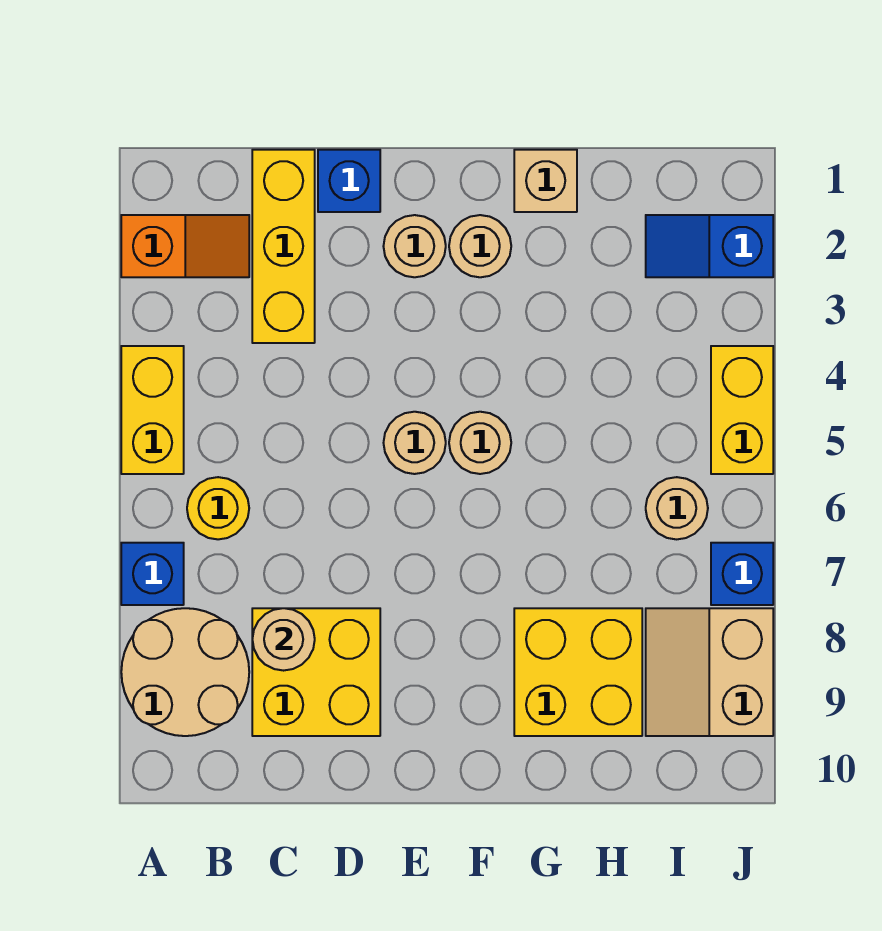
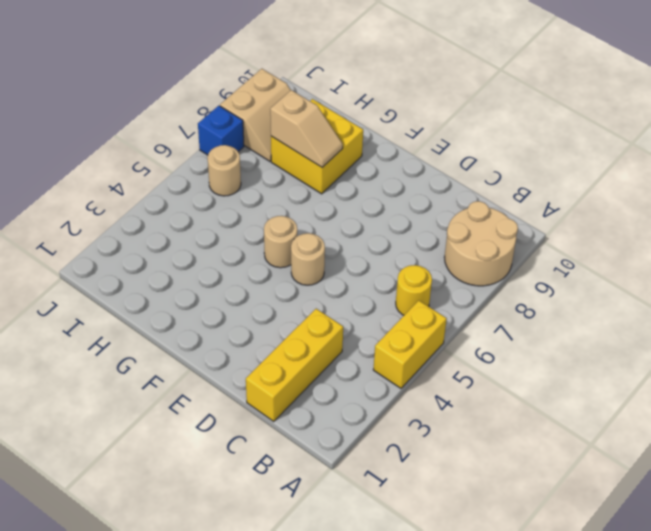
tan slope G8:H8 level 2 top H -> none
none -> orange slope A2:B2 level 1 top A
none -> blue brick A7 level 1
none -> yellow brick C8:D9 level 1

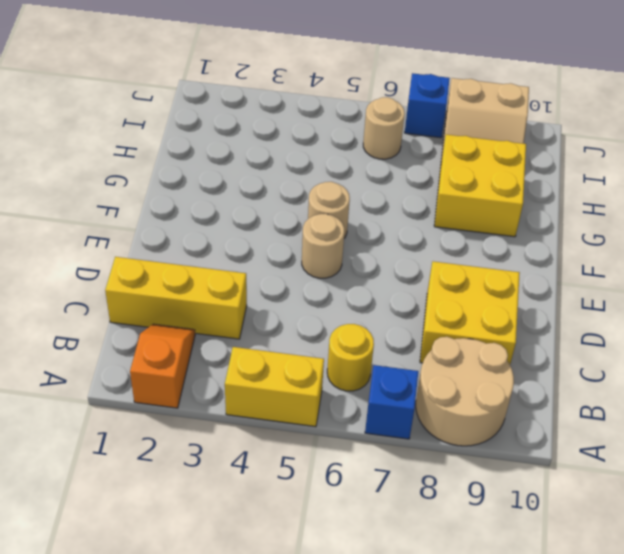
none -> blue brick D1 level 1
none -> tan round brick E2 level 1
none -> tan round brick F2 level 1

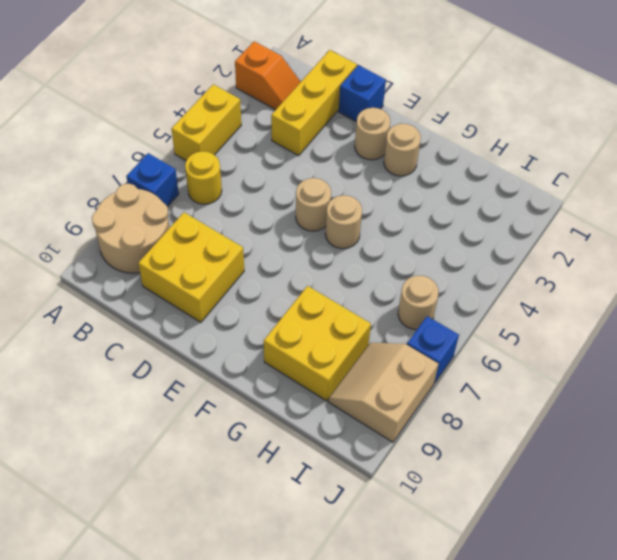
none -> tan brick G1 level 1
none -> blue slope I2:J2 level 1 top J
none -> yellow brick J4:J5 level 1

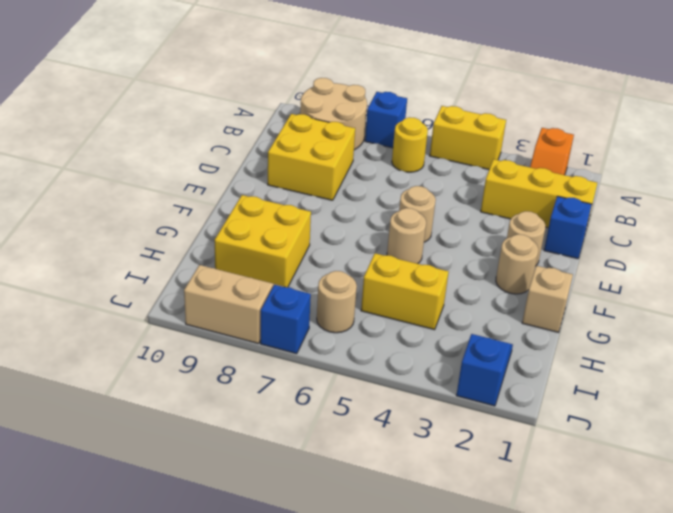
yellow brick H4:H5 level 1 -> yellow brick J4:J5 level 1
none -> tan round brick C8 level 2

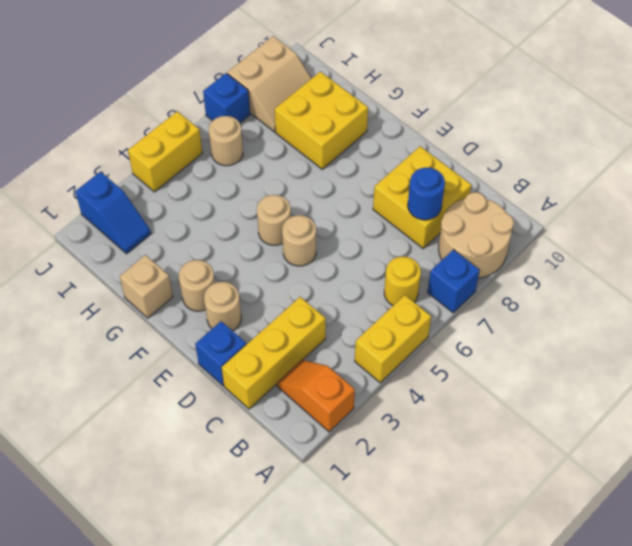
blue round brick C8 level 2 -> tan round brick C8 level 2

